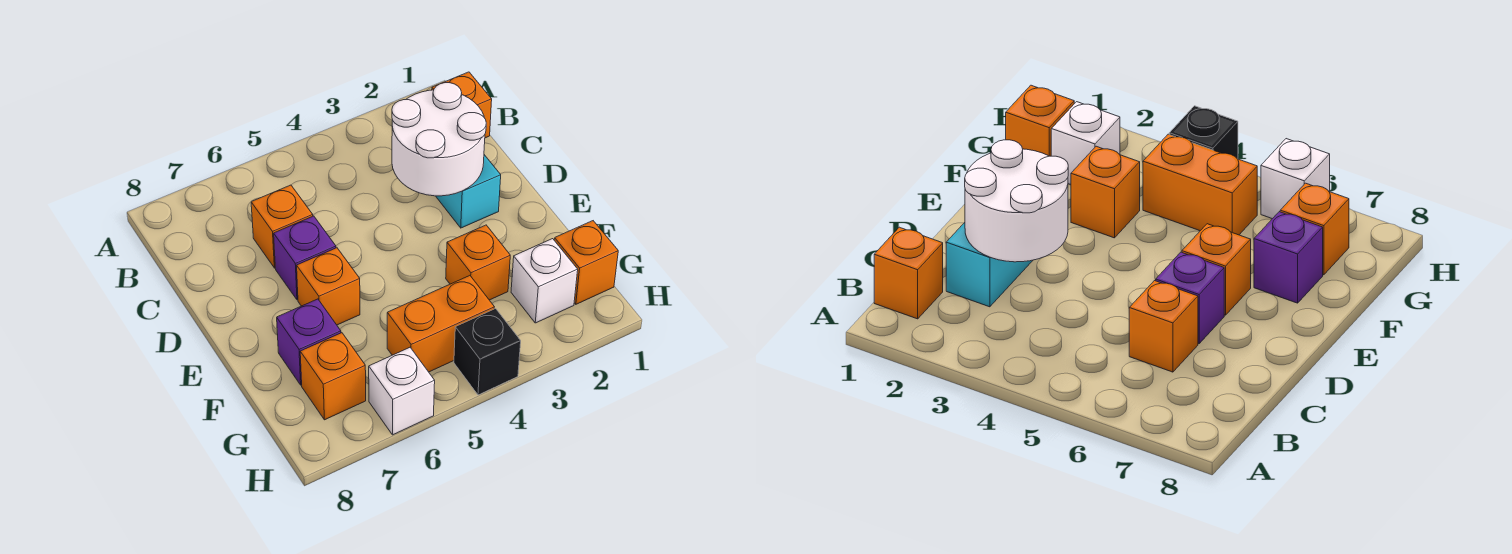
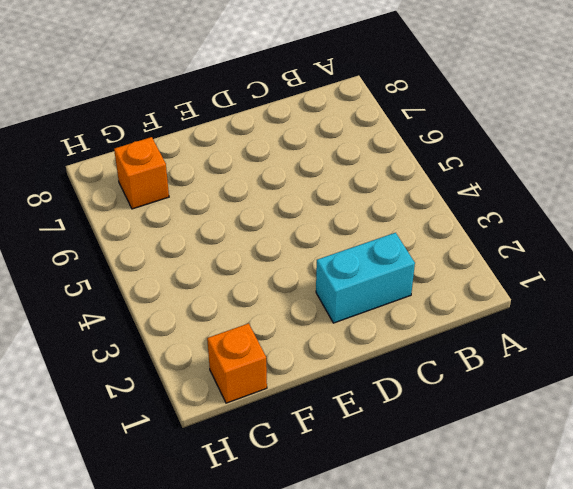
none -> orange brick B1 level 1
none -> orange brick C6 level 1
none -> purple brick D6 level 1

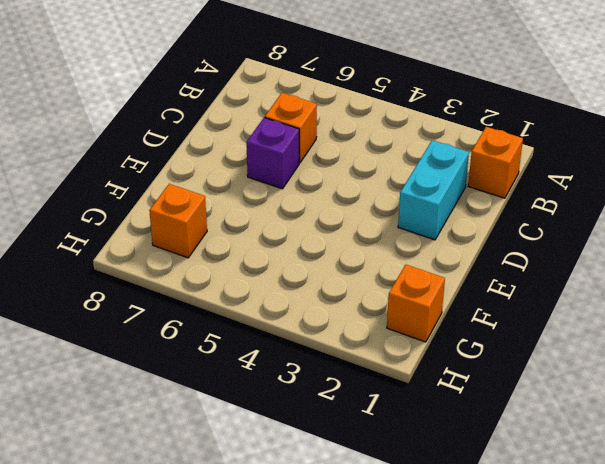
none -> orange brick E6 level 1
none -> orange brick F3 level 1
none -> purple brick F7 level 1

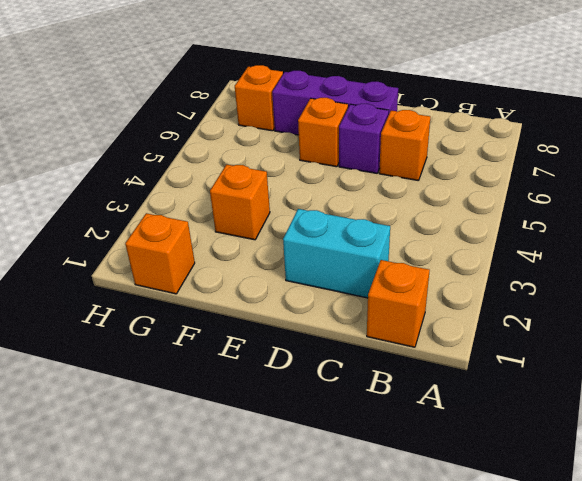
purple brick D7:F7 level 1 -> purple brick F7 level 1
none -> white brick G2 level 1
none -> orange brick G4:G5 level 1
none -> black brick H4 level 1

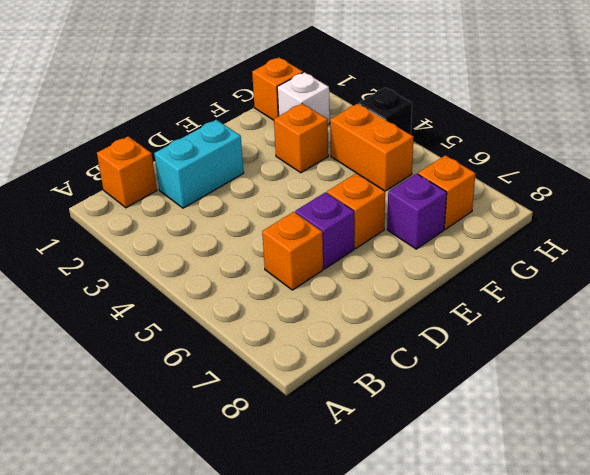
none -> white brick H6 level 1
none -> white round brick C2:D3 level 2

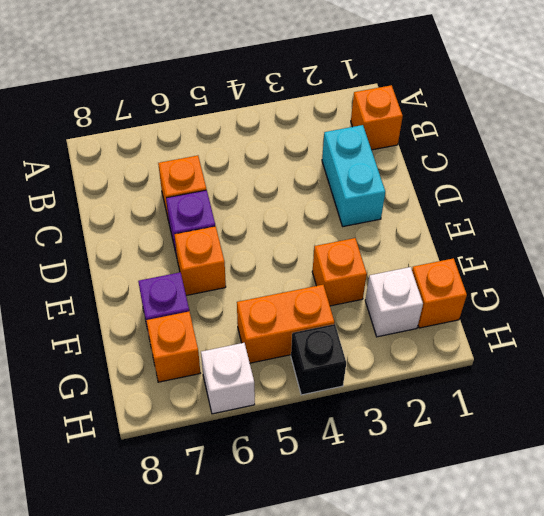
none -> white round brick C2:D3 level 2

